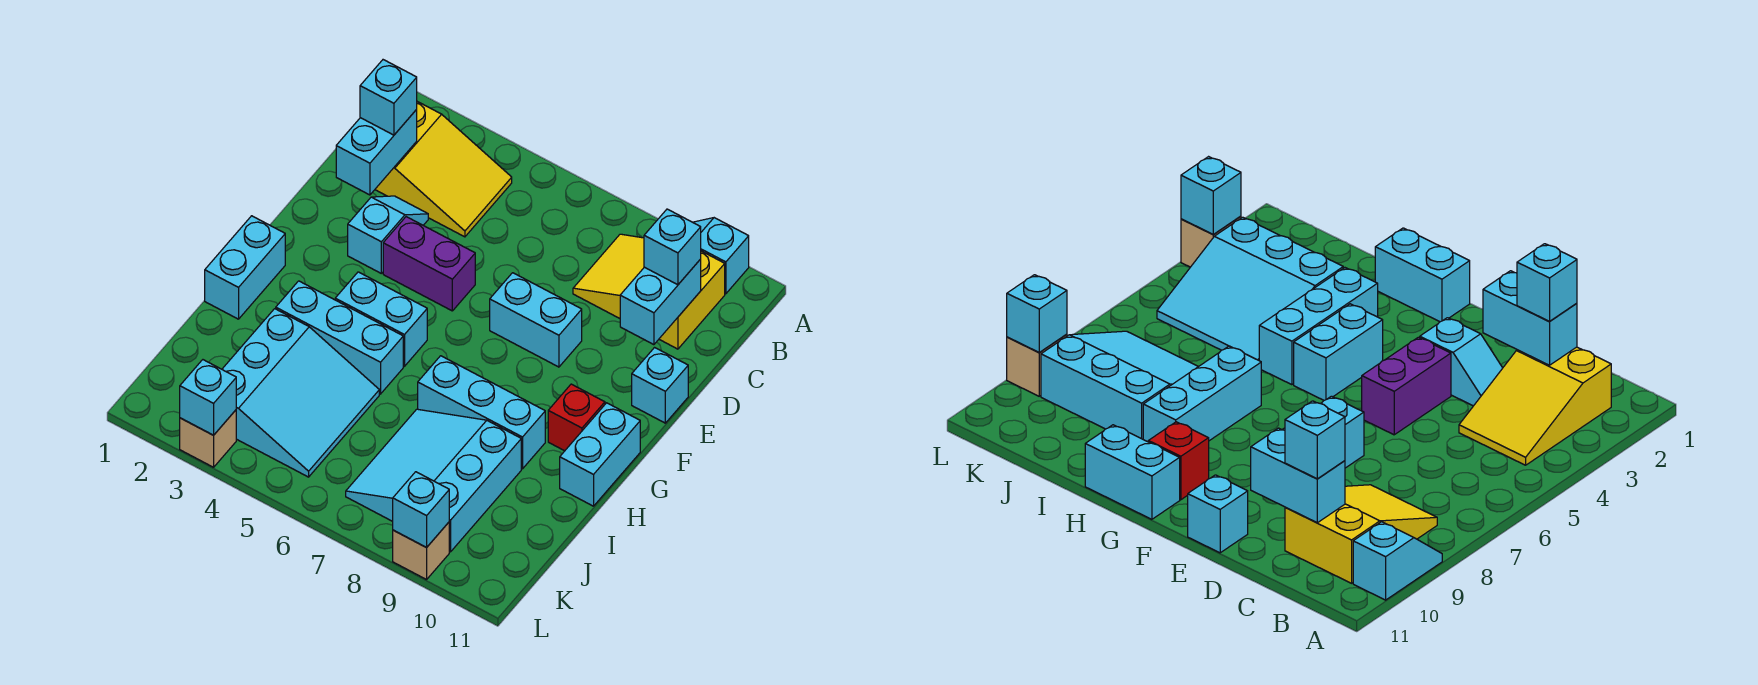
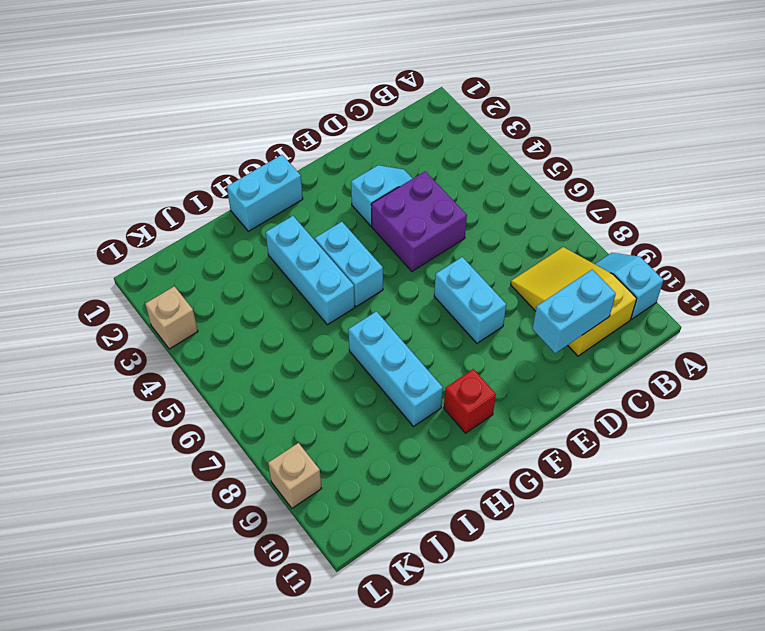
purple brick D4:E5 level 1 -> purple brick E4:E5 level 1
none -> yellow slope B2:C4 level 1 top 2
none -> cyan brick E11 level 1
none -> cyan brick G11:H11 level 1

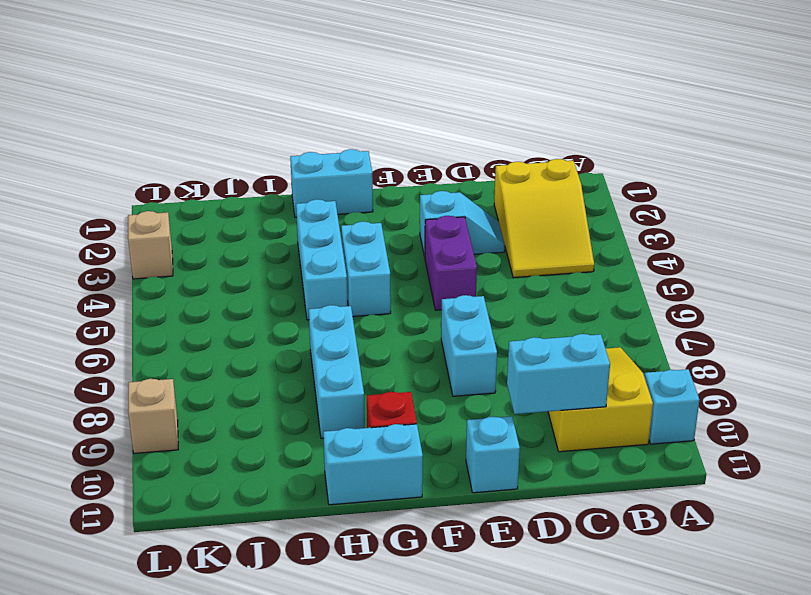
none -> cyan slope I3:K5 level 1 top 3
none -> cyan slope I7:K9 level 1 top 9
none -> cyan brick C2:D2 level 2

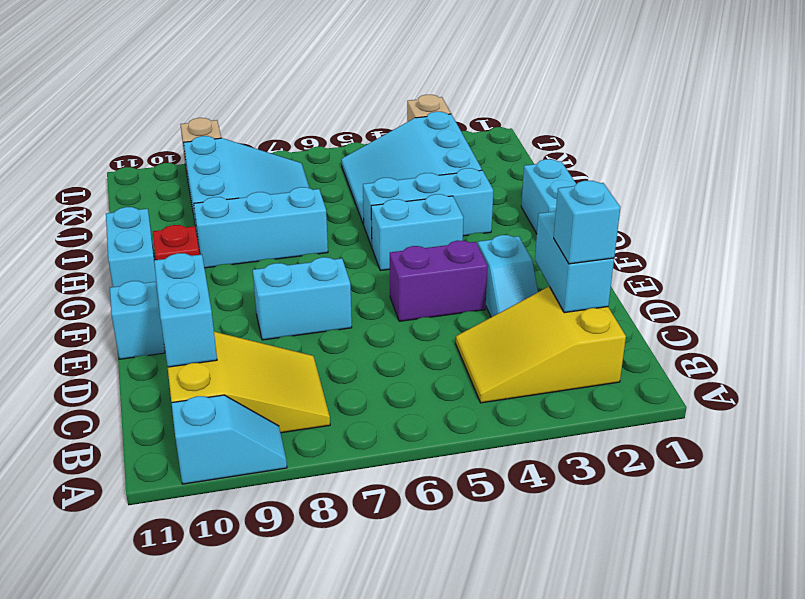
none -> cyan brick L3 level 2
none -> cyan brick L9 level 2
none -> cyan brick C10 level 3

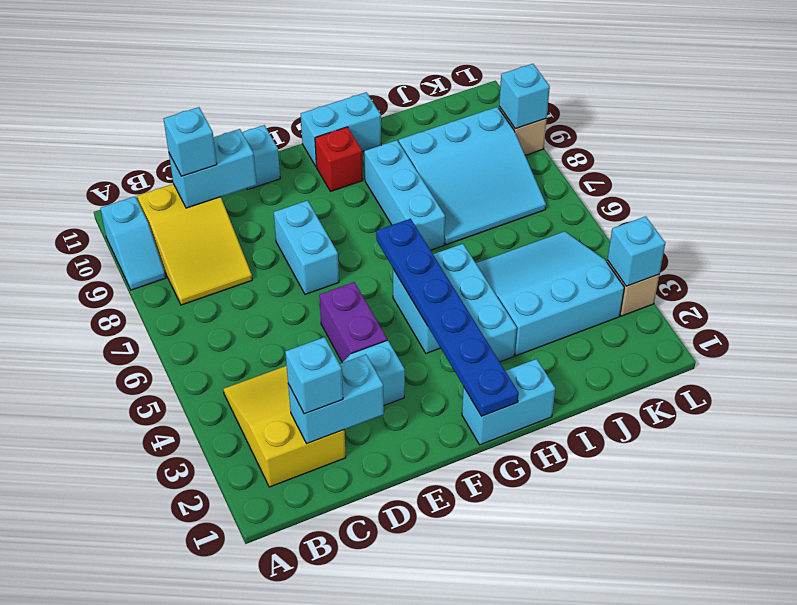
blue plate G1:G6 level 2 -> none

